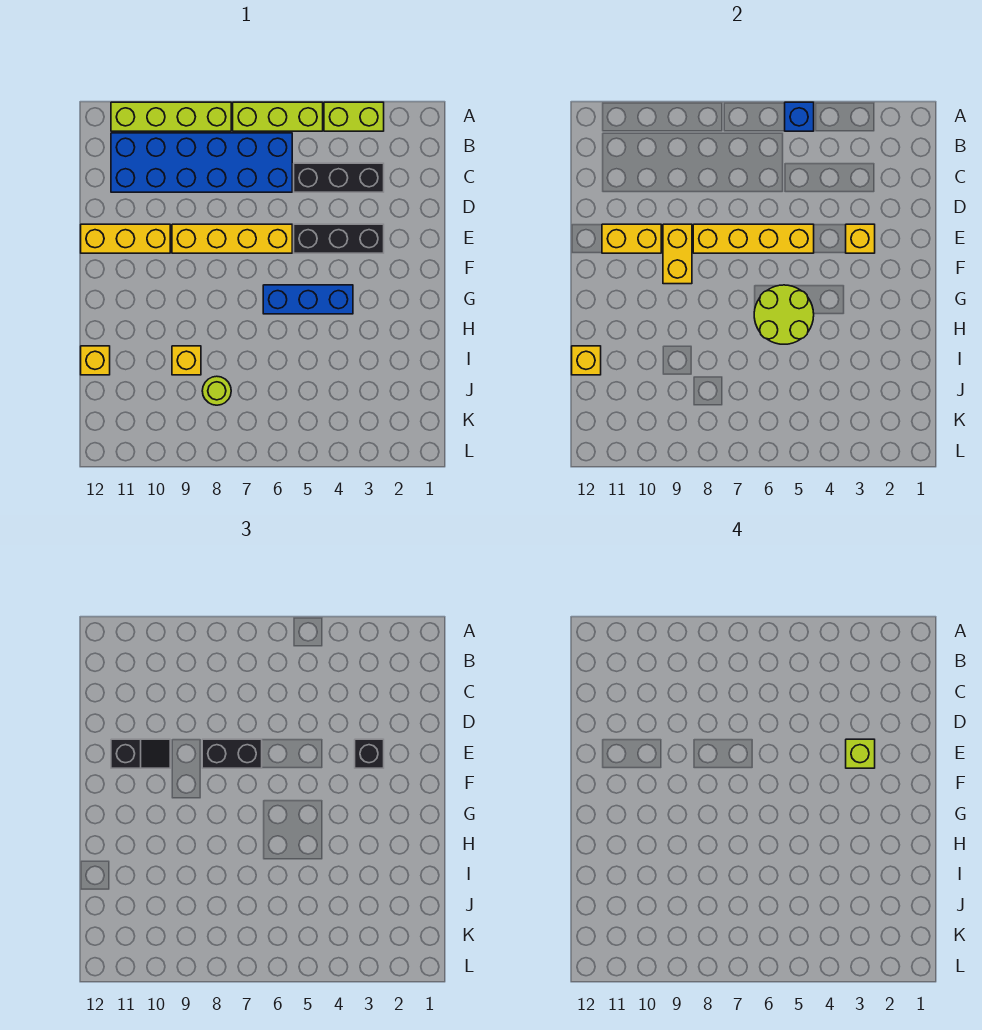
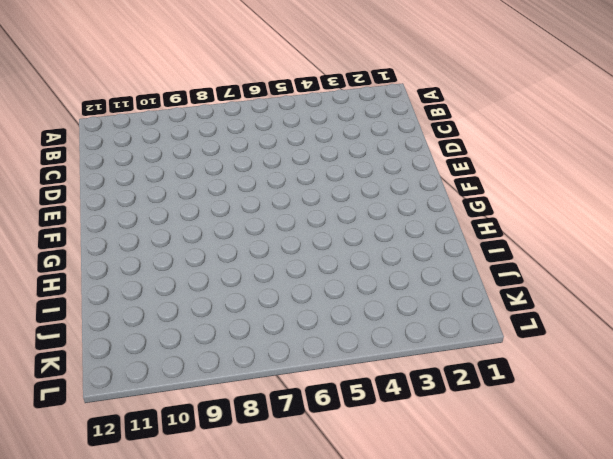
none -> lime brick A3:A4 level 1
none -> lime brick A5:A7 level 1
none -> lime brick A8:A11 level 1

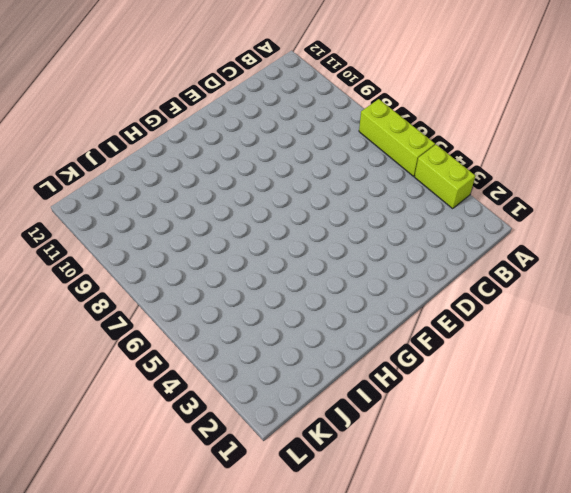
none -> lime brick A8:A11 level 1
none -> blue brick B6:C11 level 1
none -> black brick C3:C5 level 1

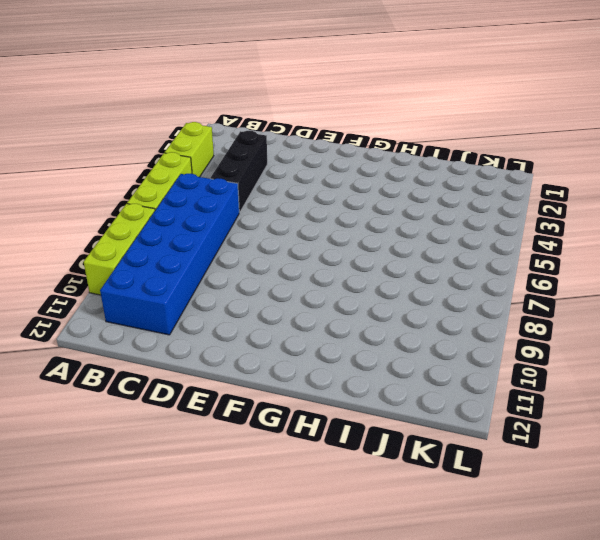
lime brick A8:A10 level 1 -> lime brick A8:A11 level 1
none -> black brick E3:E5 level 1
none -> yellow brick E6:E9 level 1
none -> yellow brick E10:E12 level 1

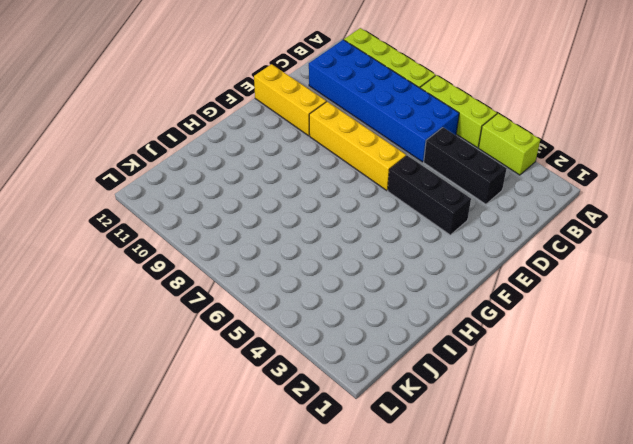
none -> blue brick G4:G6 level 1
none -> yellow brick I9 level 1
none -> yellow brick I12 level 1

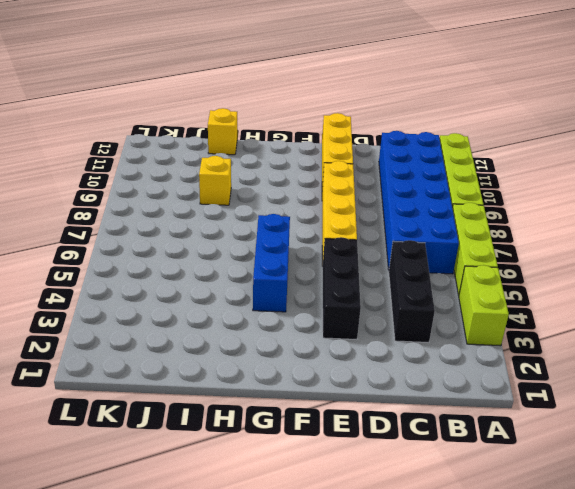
none -> lime round brick J8 level 1
none -> blue brick A5 level 2
none -> yellow brick E3 level 2

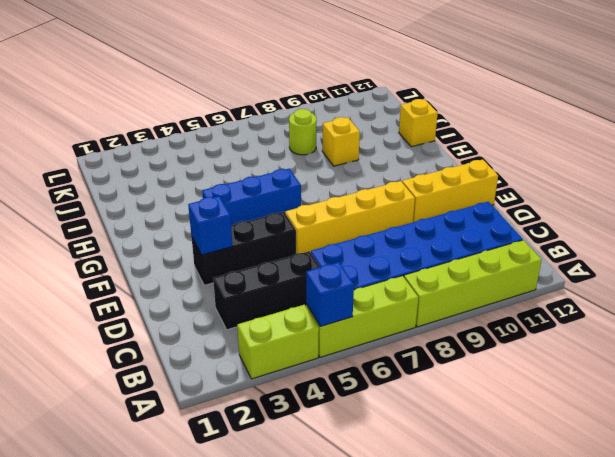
blue brick E3 level 2 -> yellow brick E3 level 2
none -> yellow brick E5:E8 level 2
none -> yellow brick E9:F9 level 2
none -> yellow brick E10:E11 level 2

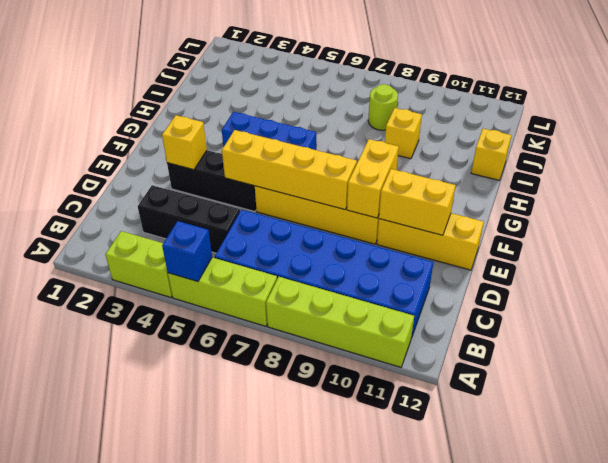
none -> lime round brick G5:H6 level 2
none -> yellow brick I12 level 2
none -> black brick E3 level 3

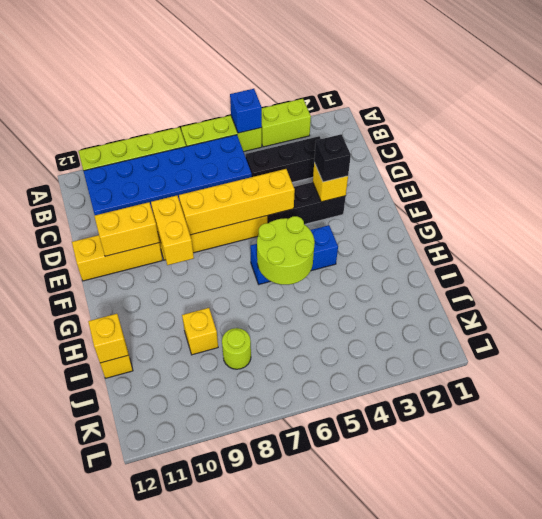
none -> black brick E7:E8 level 3
none -> black slope E10:E11 level 3 top 11
none -> lime brick E3 level 4

